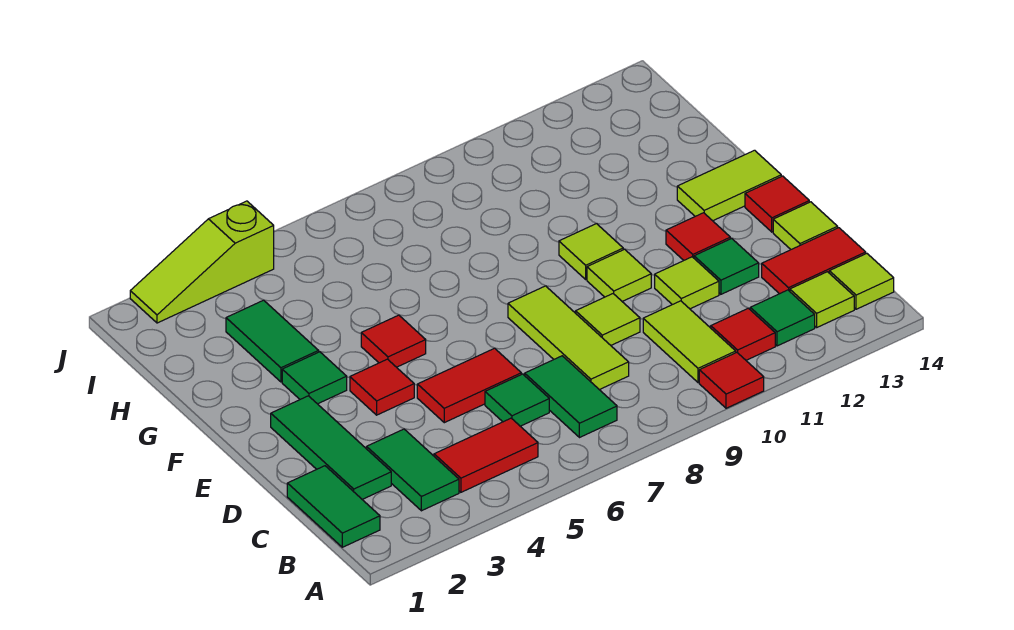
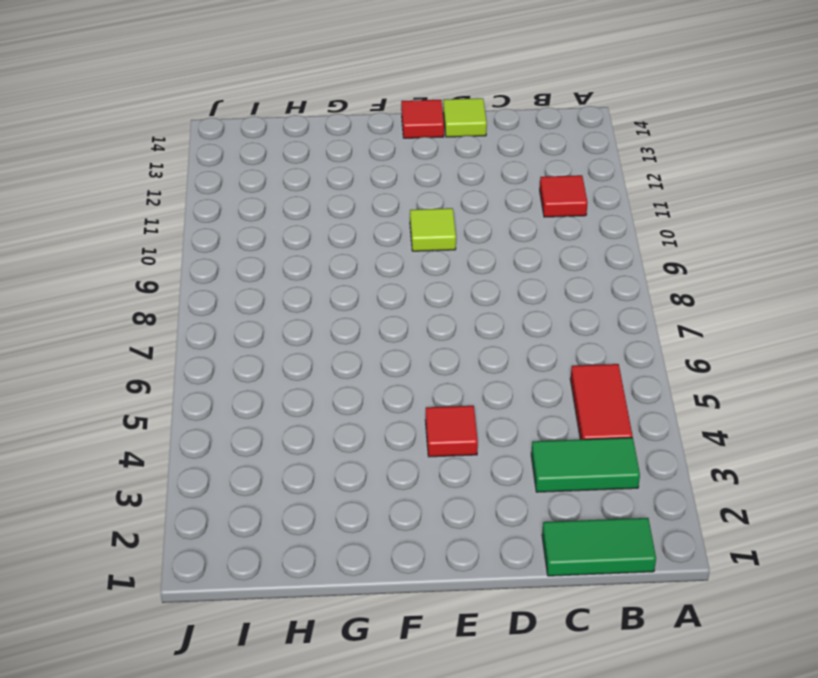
none -> red tile A10 level 1
none -> green tile B7:C7 level 1
none -> lime tile B10:C10 level 1

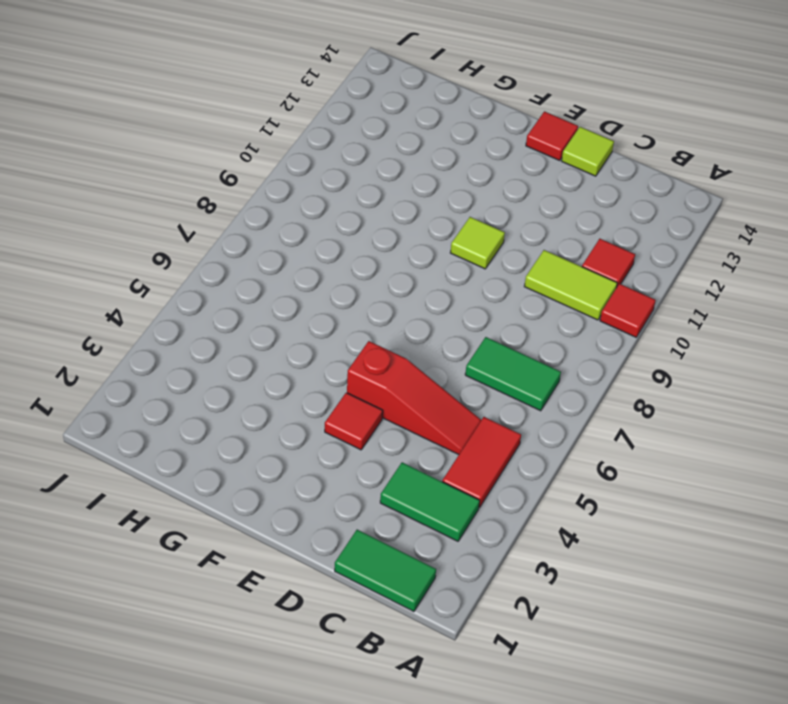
red slope C5:E5 level 1 top E -> red tile D5:D6 level 1
none -> green tile B12 level 1
none -> lime tile B13 level 1
none -> lime tile B14 level 1

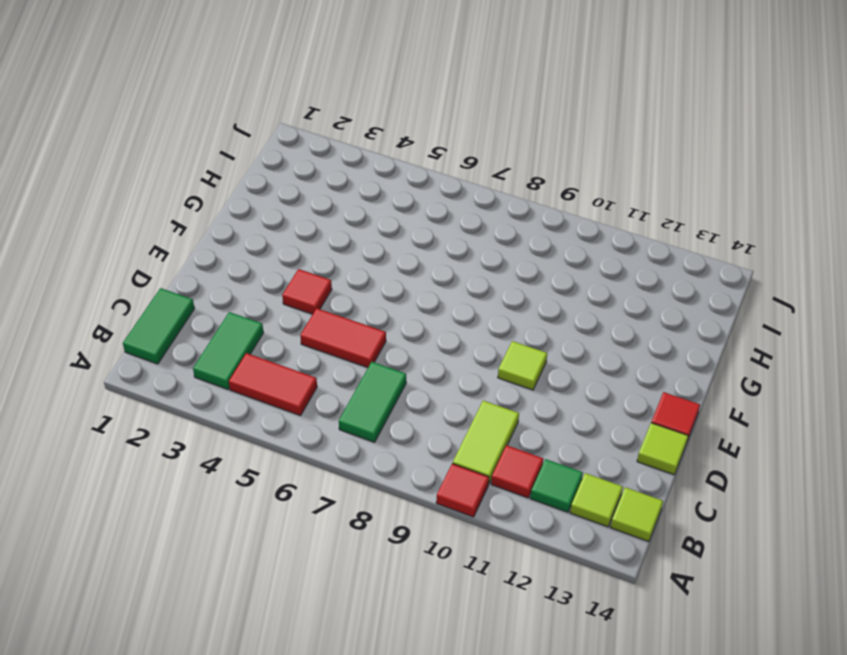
none -> green tile C2:E2 level 1
none -> green tile C6 level 1
none -> lime tile C8:E8 level 1

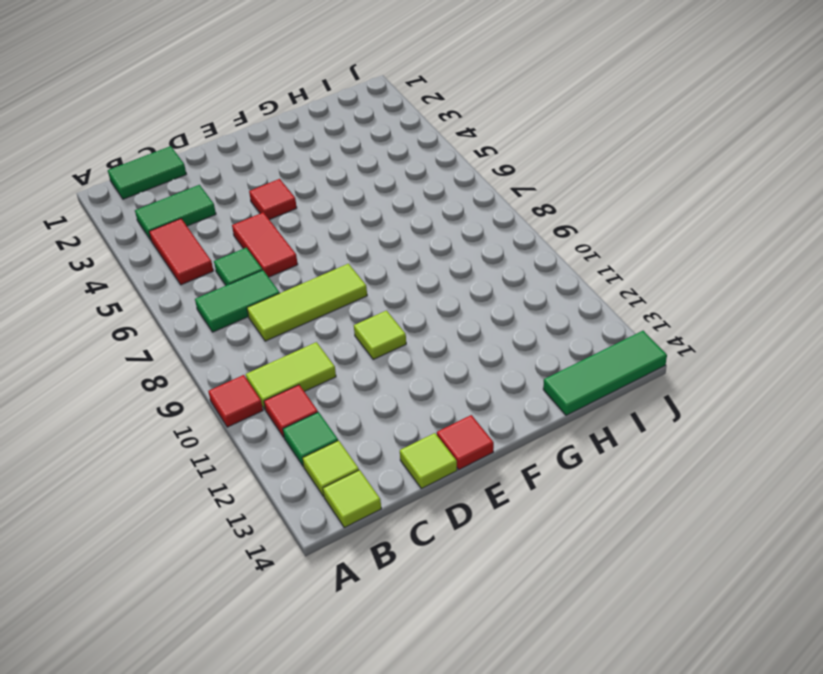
green tile H14:J14 level 1 -> green tile C2:E2 level 1
none -> red tile C13:C14 level 1
none -> lime tile D9 level 1
none -> lime tile D11 level 1

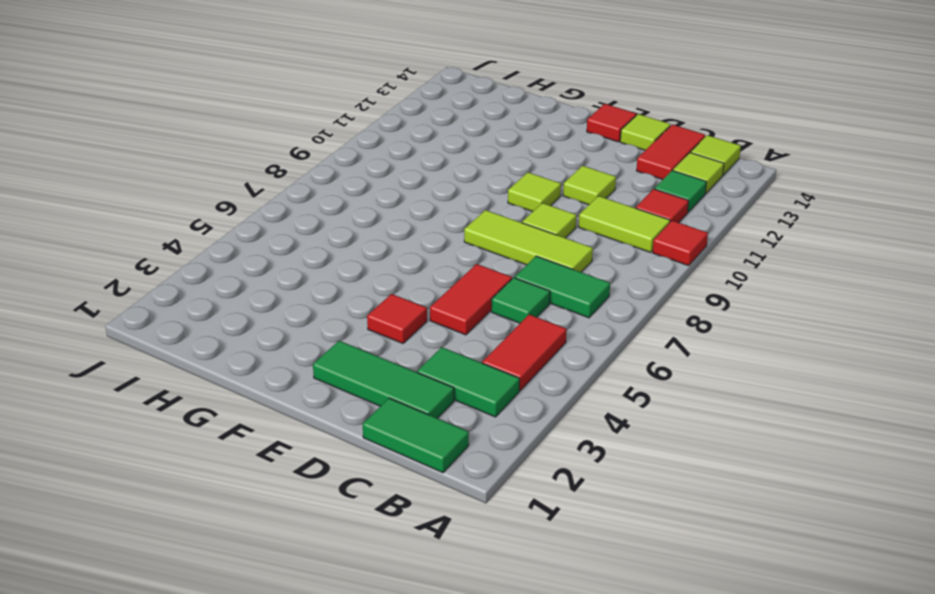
none -> green tile D12 level 1
none -> red tile E12 level 1
none -> green tile F3 level 1

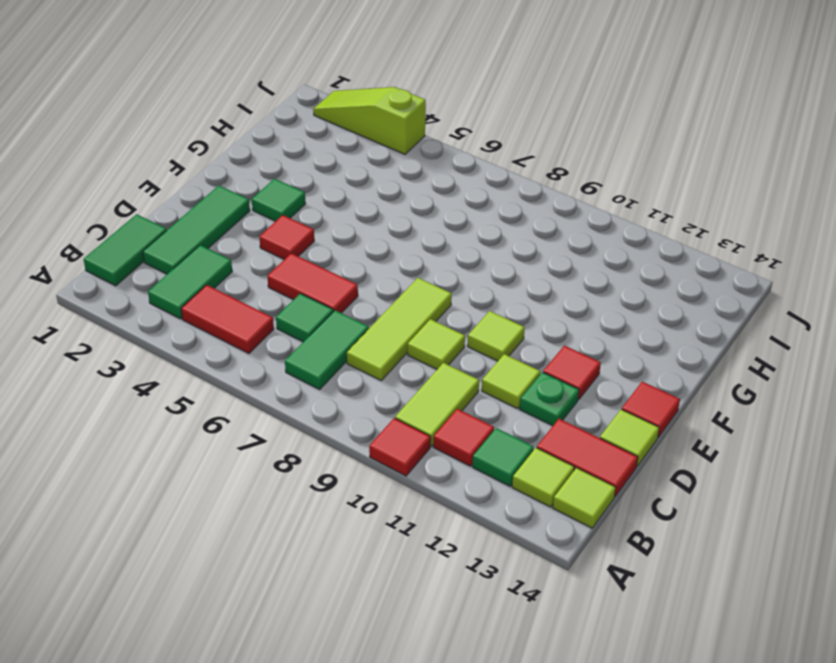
green plate D12 level 1 -> green tile D12 level 1
none -> red tile F5 level 1
none -> lime tile F10 level 1
none -> lime tile F13:F14 level 1

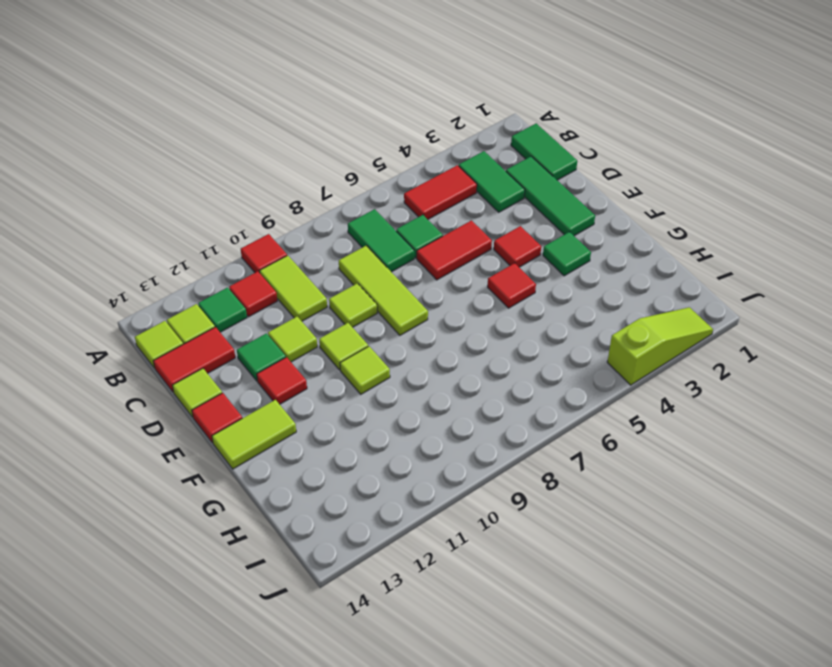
none -> green tile G3:H3 level 1

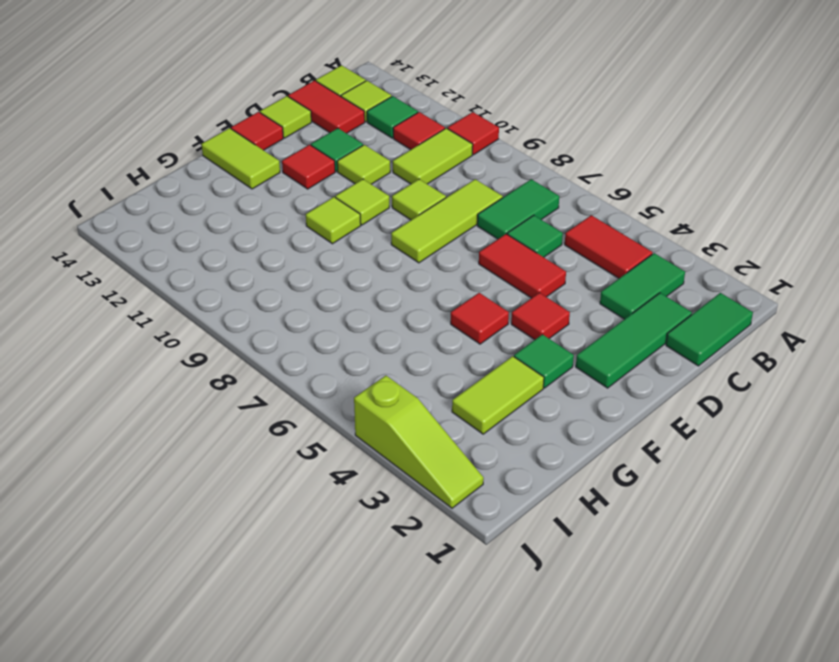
lime tile G3:H3 level 1 -> green tile G3:H3 level 1

